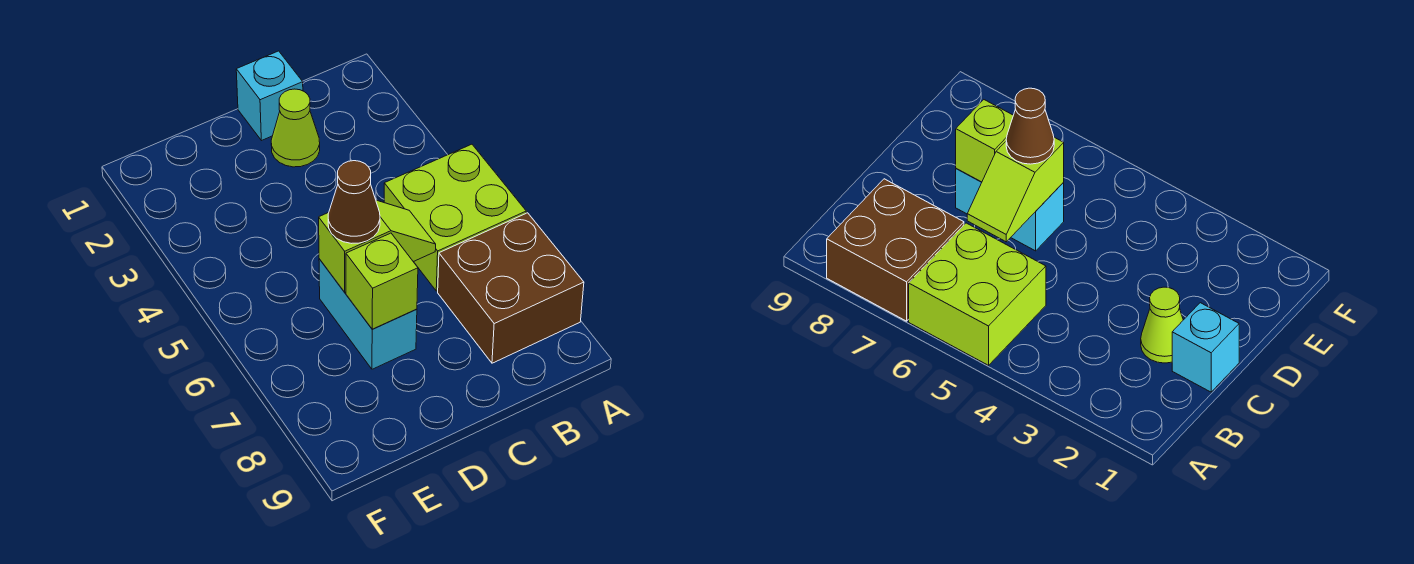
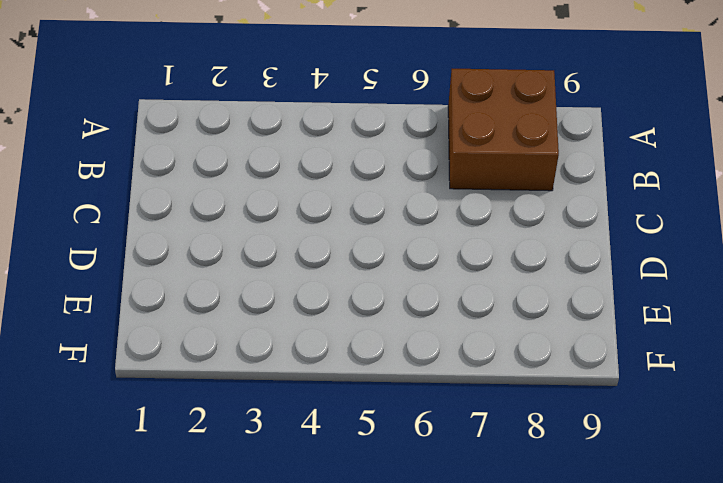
none -> lime brick A5:B6 level 1
none -> cyan brick C1 level 1

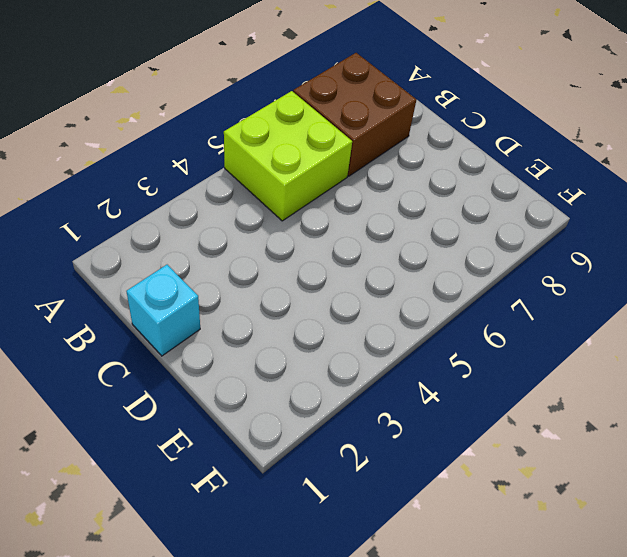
none -> lime cone C2 level 1
none -> cyan brick D6:D7 level 1

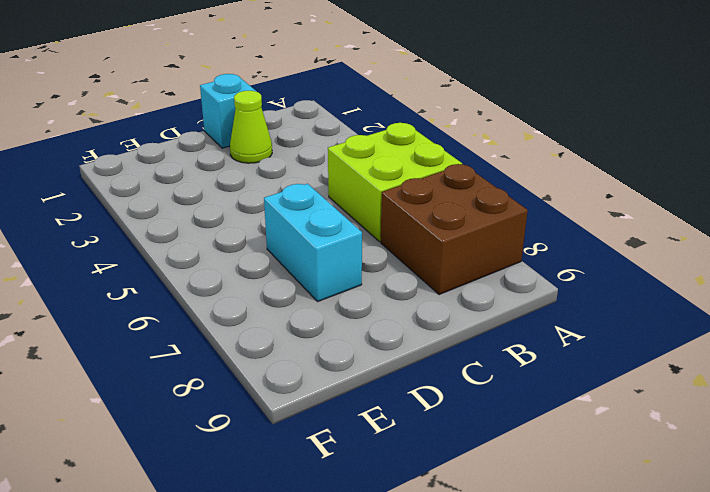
none -> lime slope C6:D6 level 2 top D
none -> lime brick D7 level 2

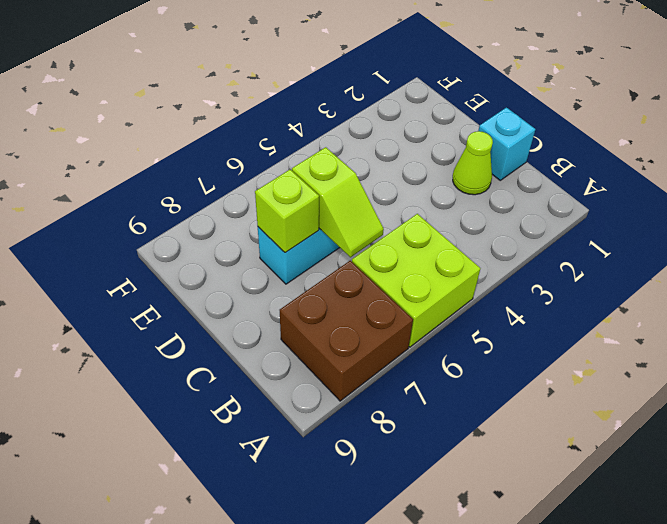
none -> brown cone D6 level 3

